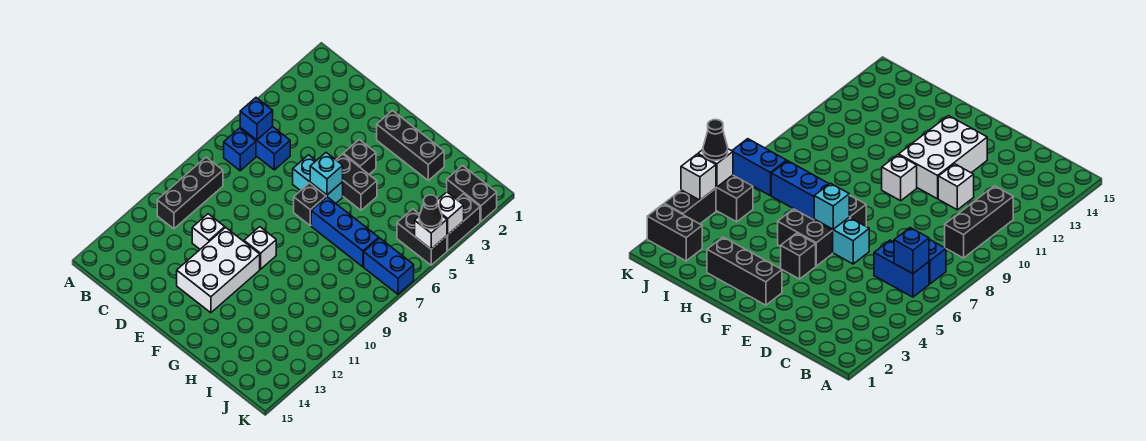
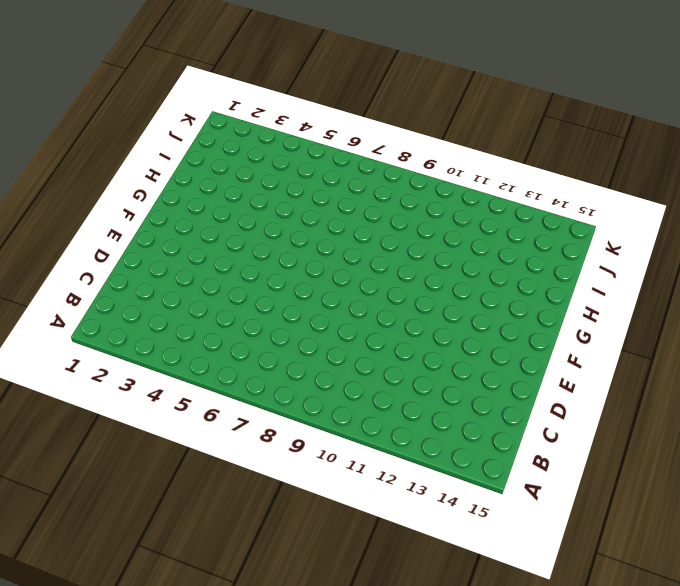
none -> blue brick B6:C6 level 1
none -> blue brick B7 level 1
none -> black brick B9:B11 level 1

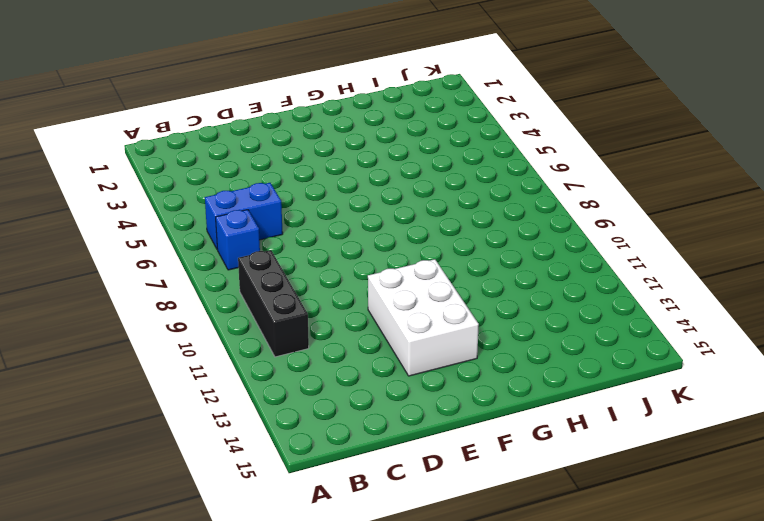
none -> white brick D11 level 1
none -> cyan brick E6:F6 level 1
none -> black brick F2:H2 level 1

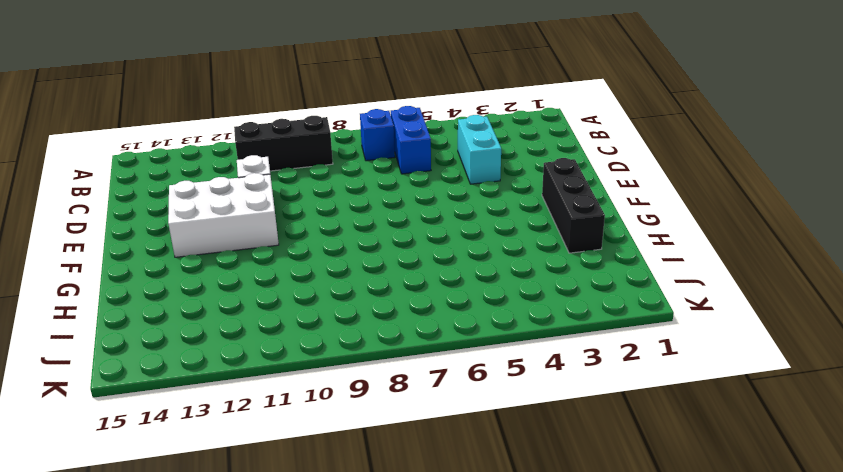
cyan brick C4:D4 level 1 -> cyan brick E6:F6 level 1
none -> black brick F4 level 1
none -> black brick F5:G5 level 1
none -> black brick F7 level 1

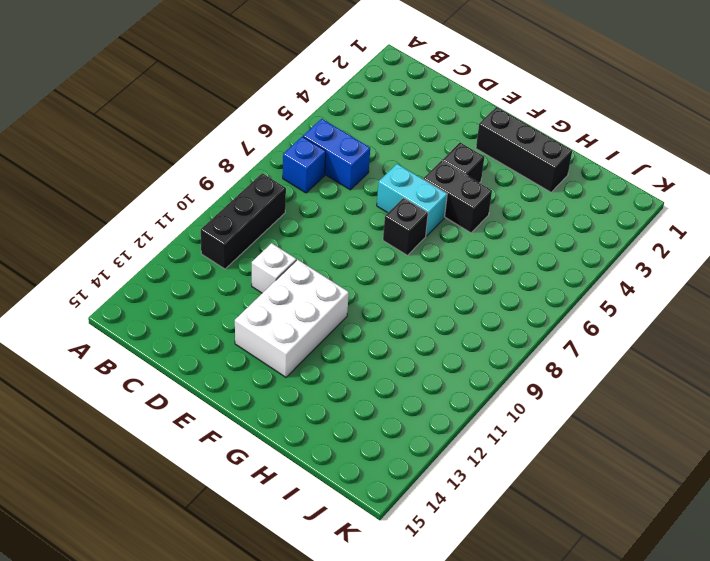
none -> white brick F10 level 1
none -> blue brick G7:I7 level 1
none -> black brick J2:K2 level 1

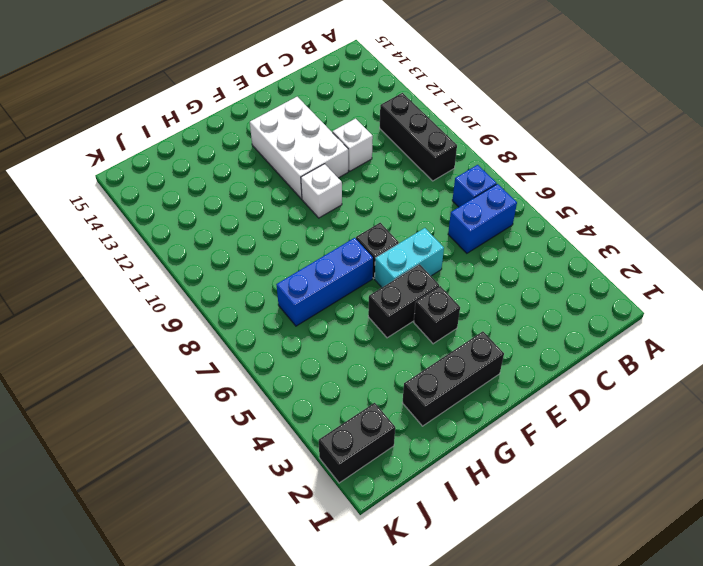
none -> black brick J5:K5 level 1
none -> blue brick J7:K7 level 1
none -> black brick K3:K4 level 1

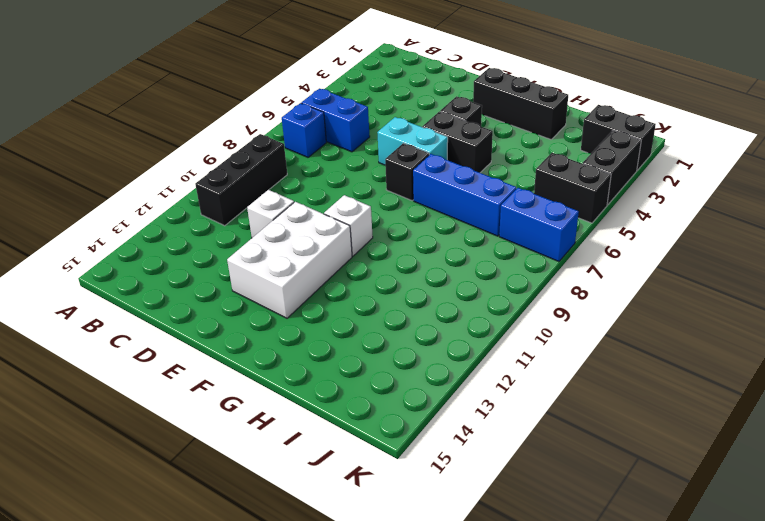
none -> blue brick B6 level 2
none -> cyan brick F6 level 2
none -> white brick K4 level 2

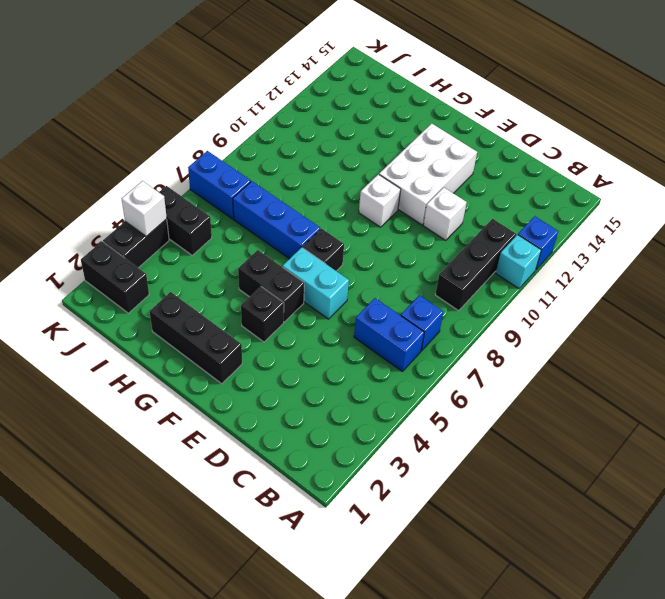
cyan brick A11 level 1 -> cyan brick F6 level 2
blue brick A12 level 1 -> blue brick B6 level 2
none -> white brick K5 level 2
none -> black cone K5 level 3

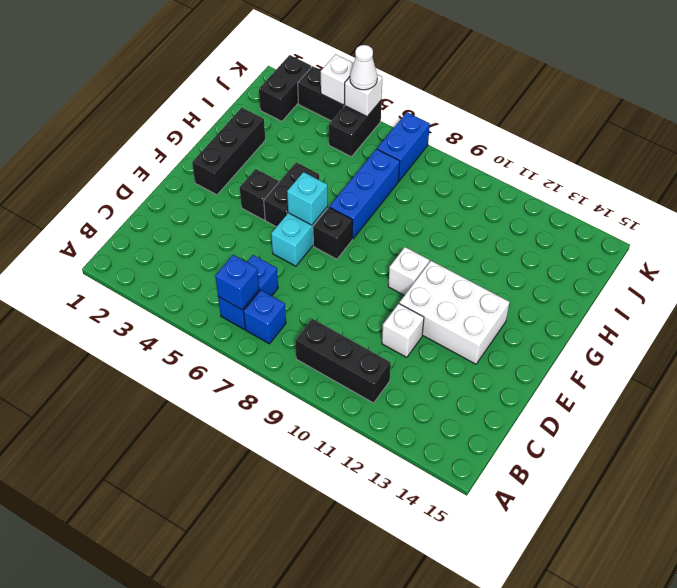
white cone K5 level 3 -> black cone K5 level 3

